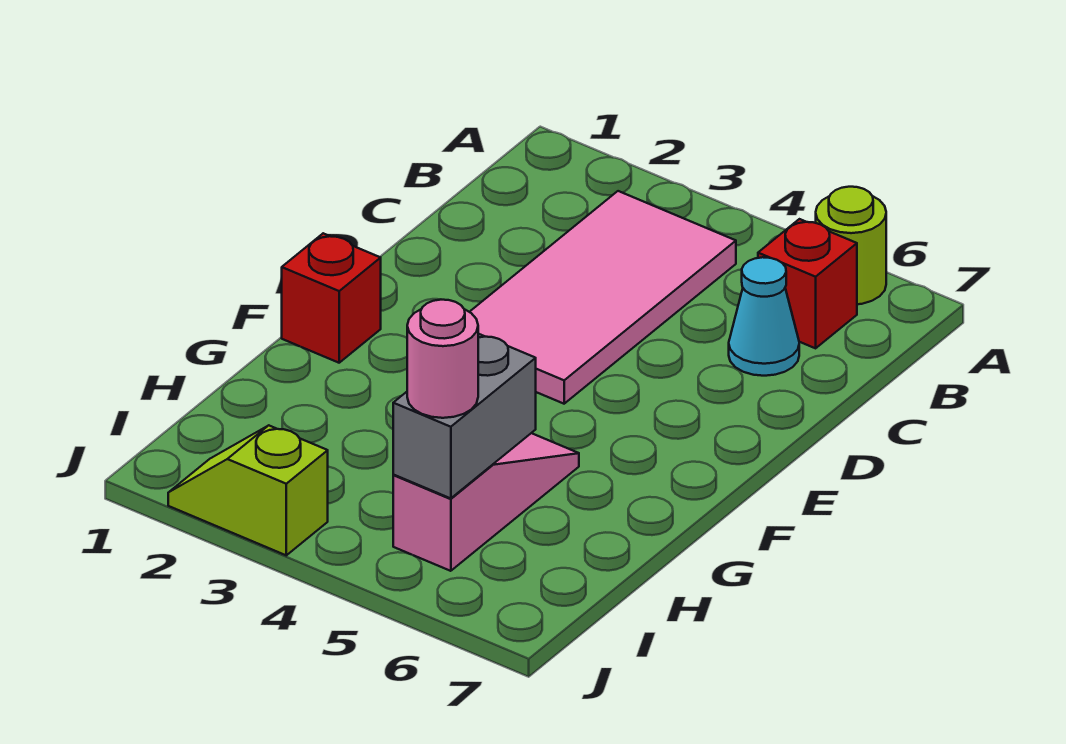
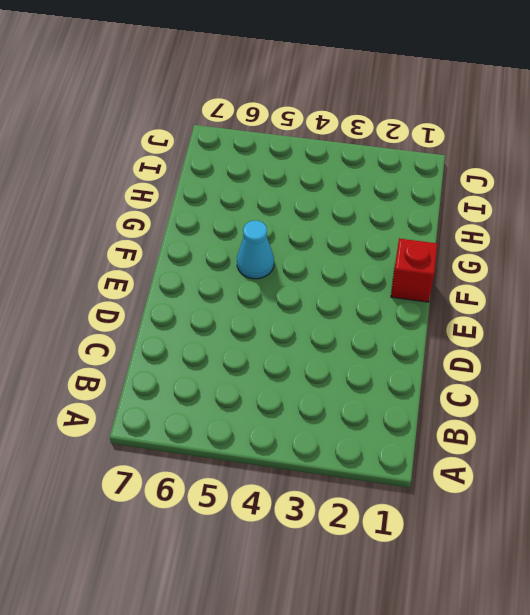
cyan cone F5 level 1 -> cyan cone C6 level 1
none -> lime round brick A6 level 1
none -> pink tile B3:E4 level 1

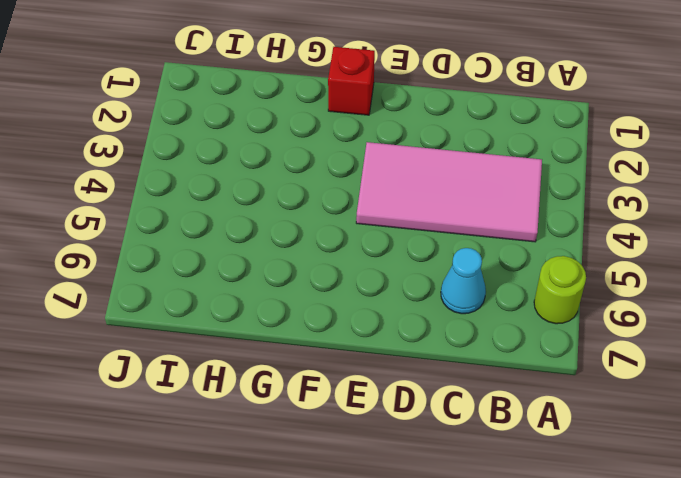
none -> red brick B6 level 1
none -> pink slope G5:I5 level 1 top I

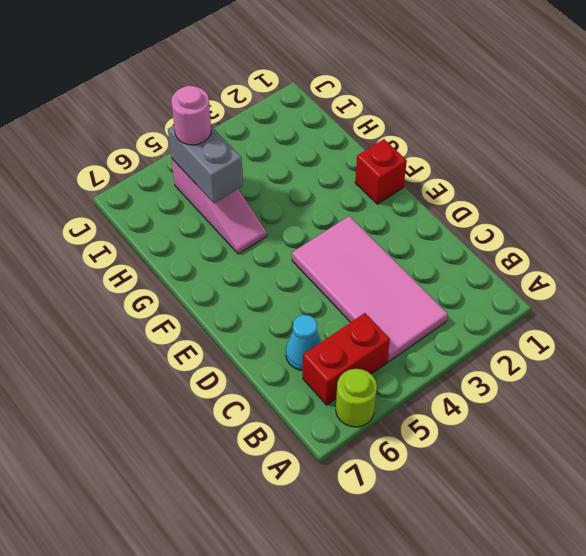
red brick B5:B6 level 1 -> red brick B6 level 1
none -> lime slope J2:J3 level 1 top 3

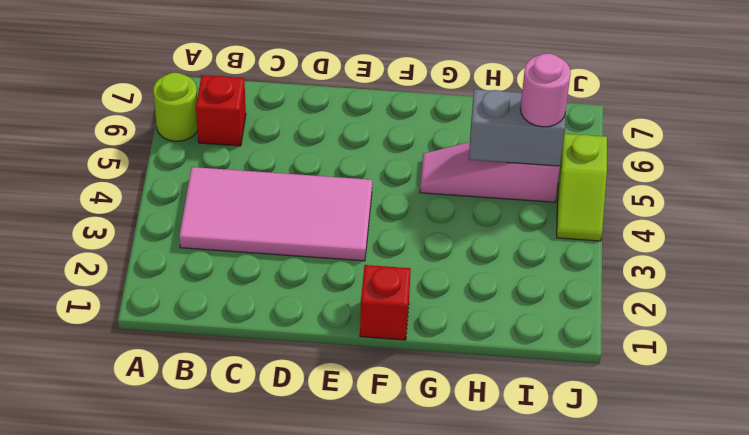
lime slope J4:J5 level 1 top 5 -> lime slope J2:J3 level 1 top 3
none -> cyan cone C6 level 1

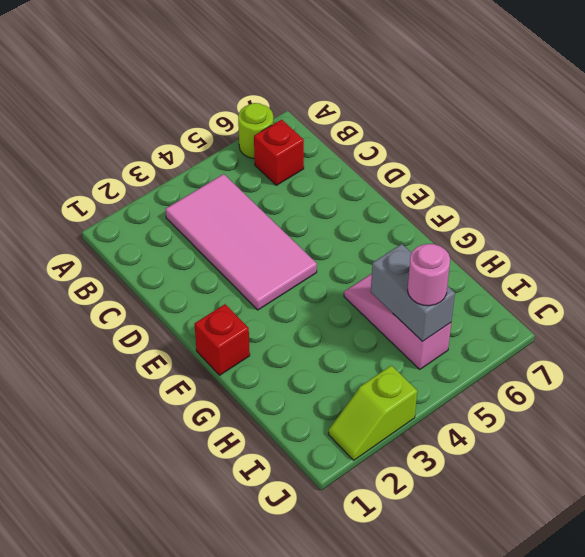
none -> cyan cone C6 level 1

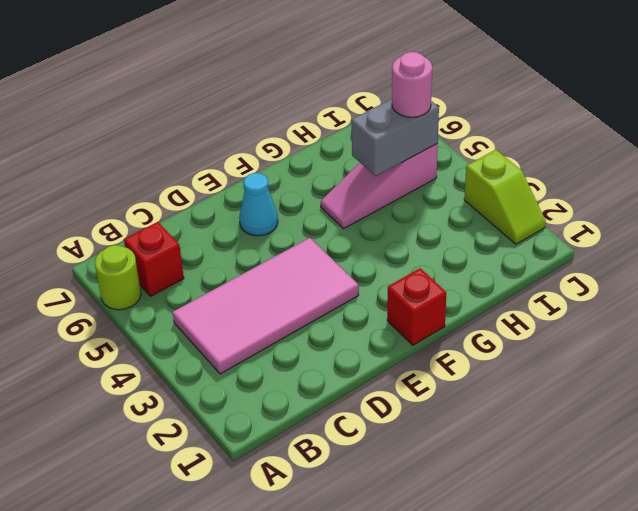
cyan cone E6 level 1 -> cyan cone C6 level 1

